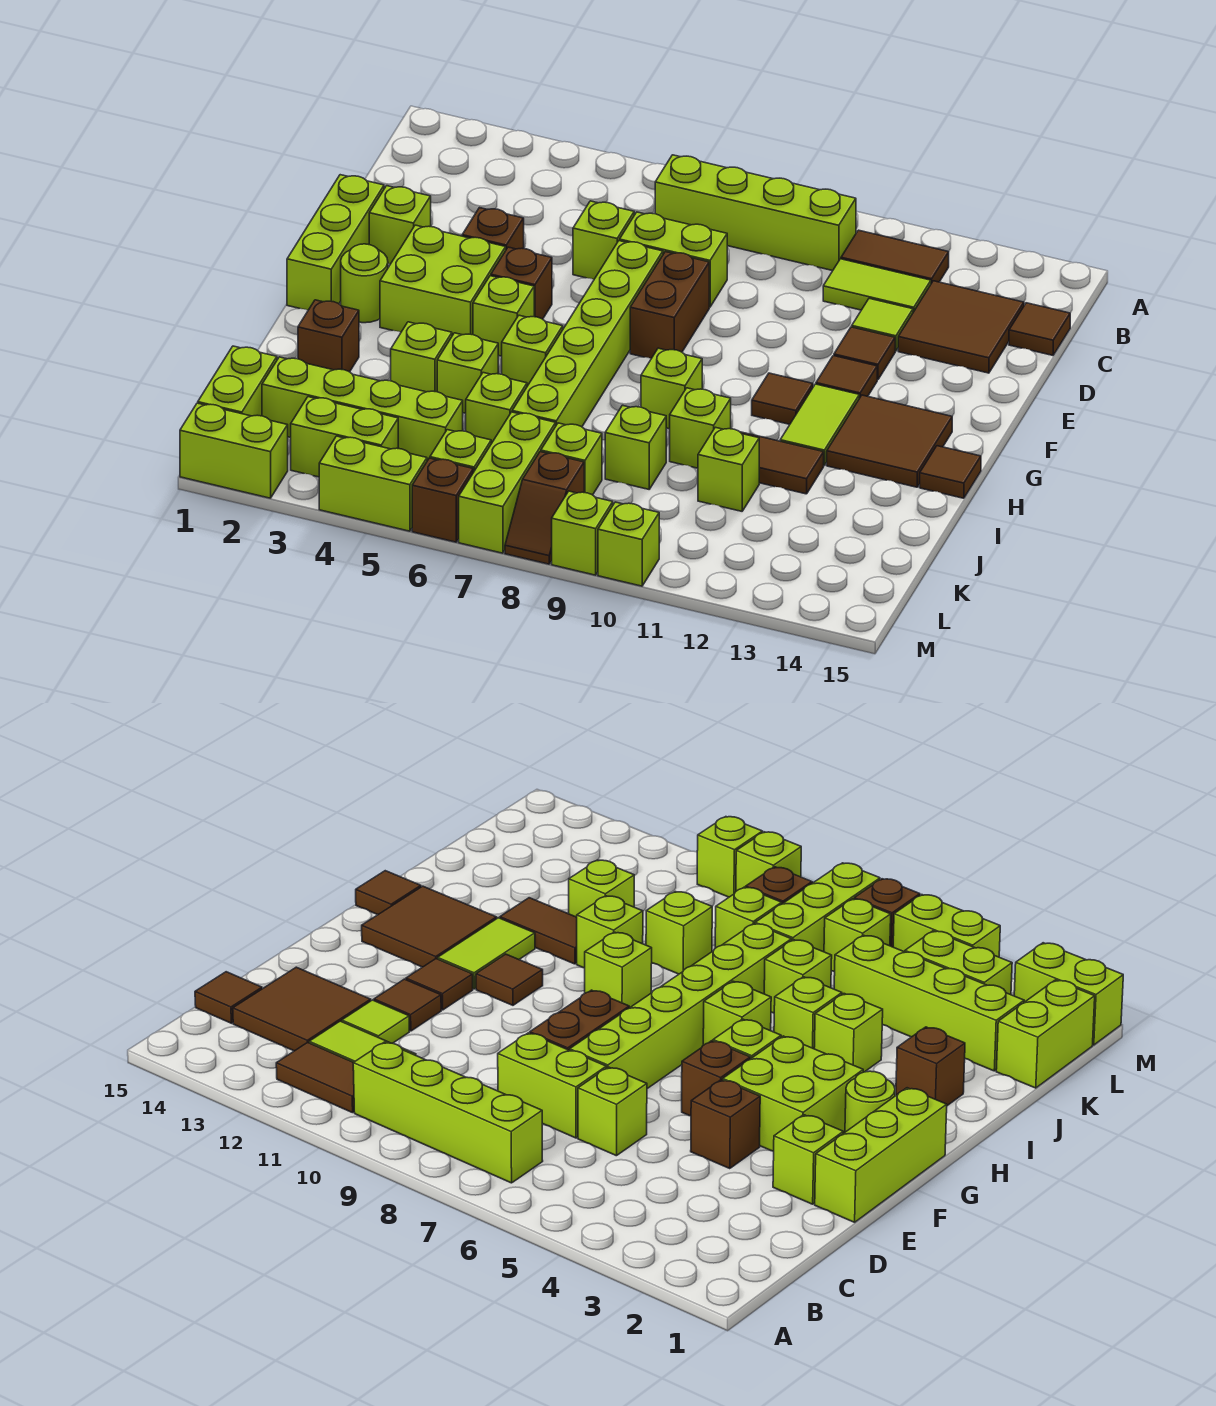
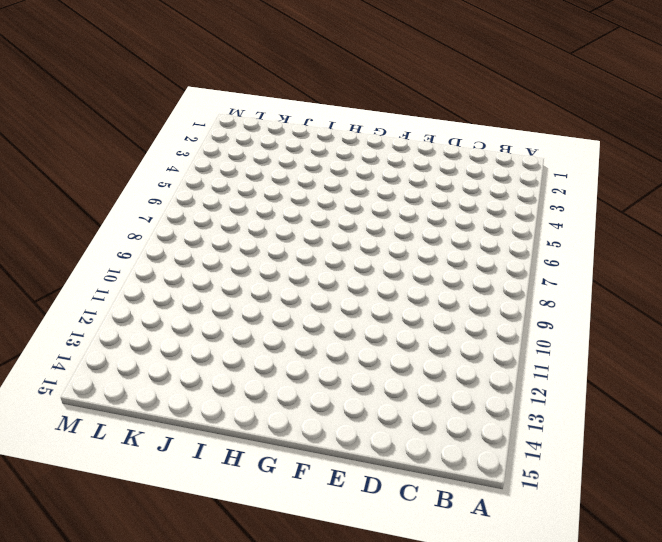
none -> lime brick B7:B10 level 1
none -> brown tile B11:B12 level 1
none -> lime tile C11:C12 level 1
none -> brown tile C13:D14 level 1

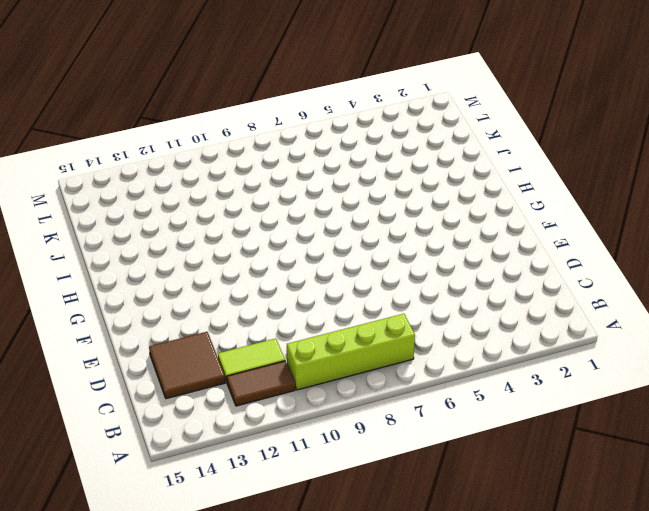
none -> brown tile C15 level 1
none -> lime brick D6 level 1
none -> lime brick D7:D8 level 1
none -> lime tile D12 level 1

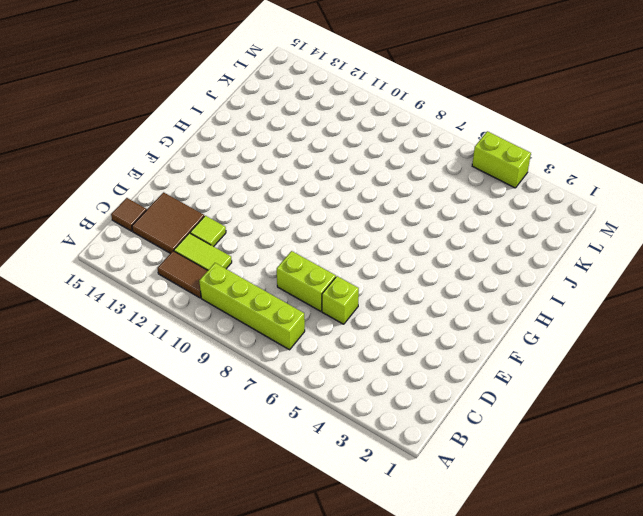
none -> lime brick E1:G1 level 1
none -> lime brick E2 level 1
none -> brown brick E4 level 1
none -> lime brick E7:J7 level 1

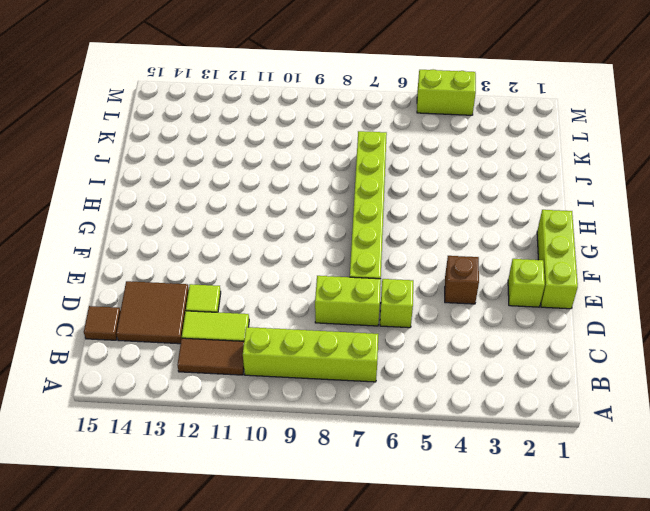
none -> brown brick E8:F8 level 1
none -> brown tile E12 level 1
none -> lime brick F3:G4 level 1
none -> brown brick F5 level 1

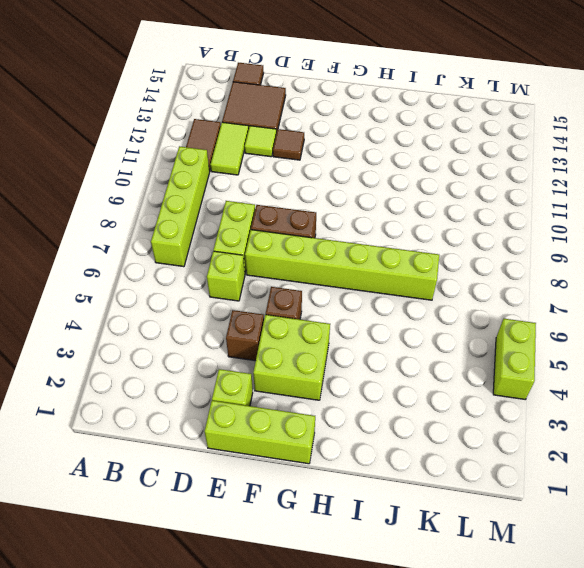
none -> brown tile F12 level 1
none -> lime round brick G2 level 1
none -> lime brick G5 level 1
none -> brown tile G11 level 1

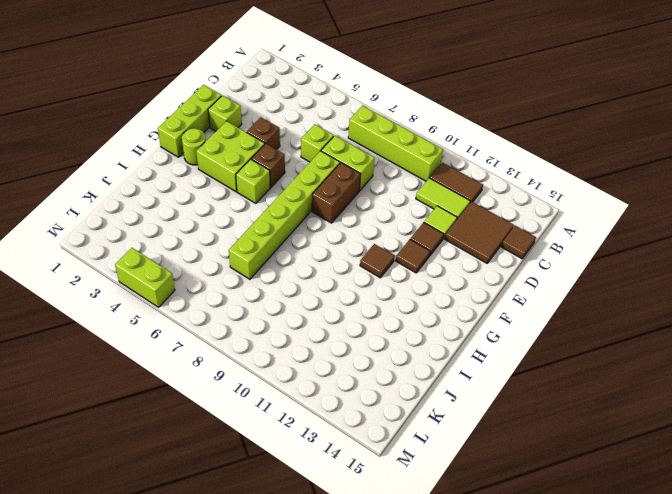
none -> lime tile G12:H12 level 1
none -> brown tile G13:H14 level 1
none -> lime brick H6 level 1
none -> lime brick H9 level 1

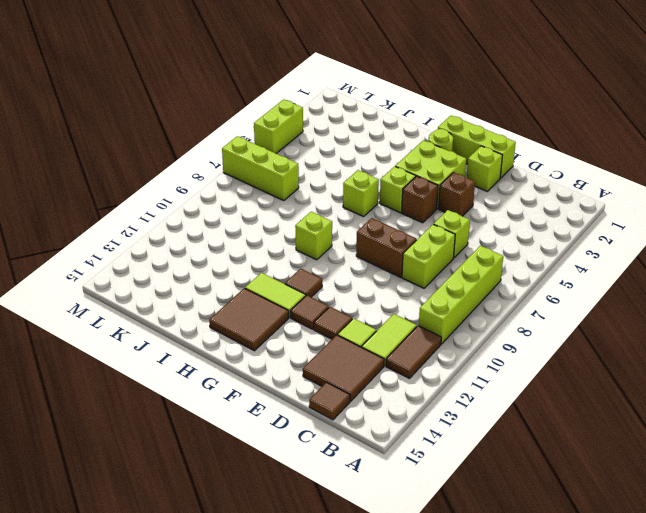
none -> lime brick E7:J7 level 1
none -> brown tile H15 level 1
none -> brown brick I2 level 1
none -> lime brick I4 level 1

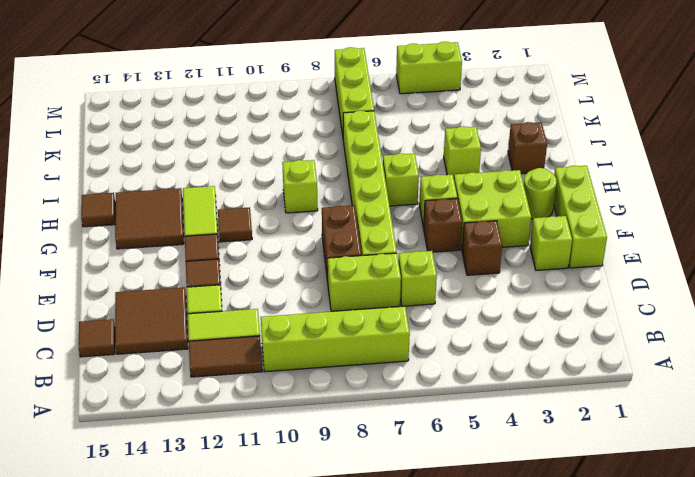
none -> lime brick I5 level 1
none -> lime brick I10 level 1
none -> brown tile I11:I12 level 1
none -> lime brick J6 level 1

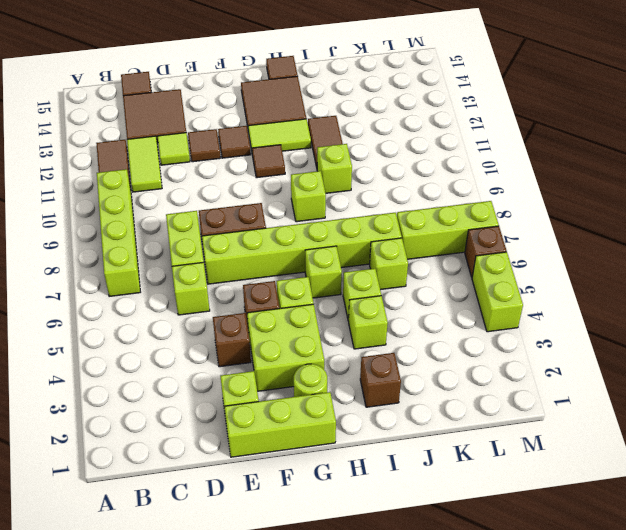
none -> lime brick J9 level 1
none -> lime brick J11 level 1
none -> lime brick K1:L1 level 1
none -> lime brick K2:K5 level 1

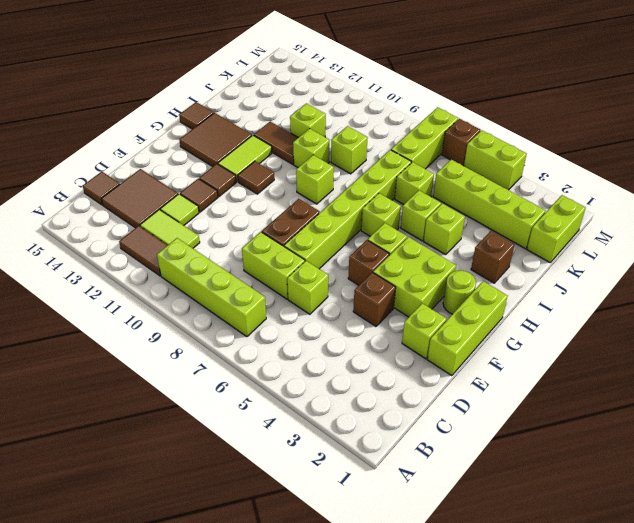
none -> lime brick K8 level 1
none -> lime brick L3:L4 level 1
none -> lime brick L6 level 1
none -> brown slope L8:M8 level 1 top L

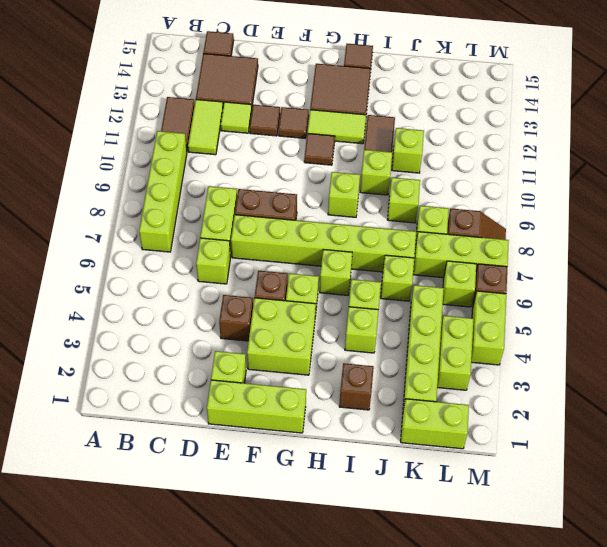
none -> lime round brick G2 level 1
none -> lime brick M1:M2 level 1
none -> lime brick M9 level 1
none -> lime brick M10 level 1

